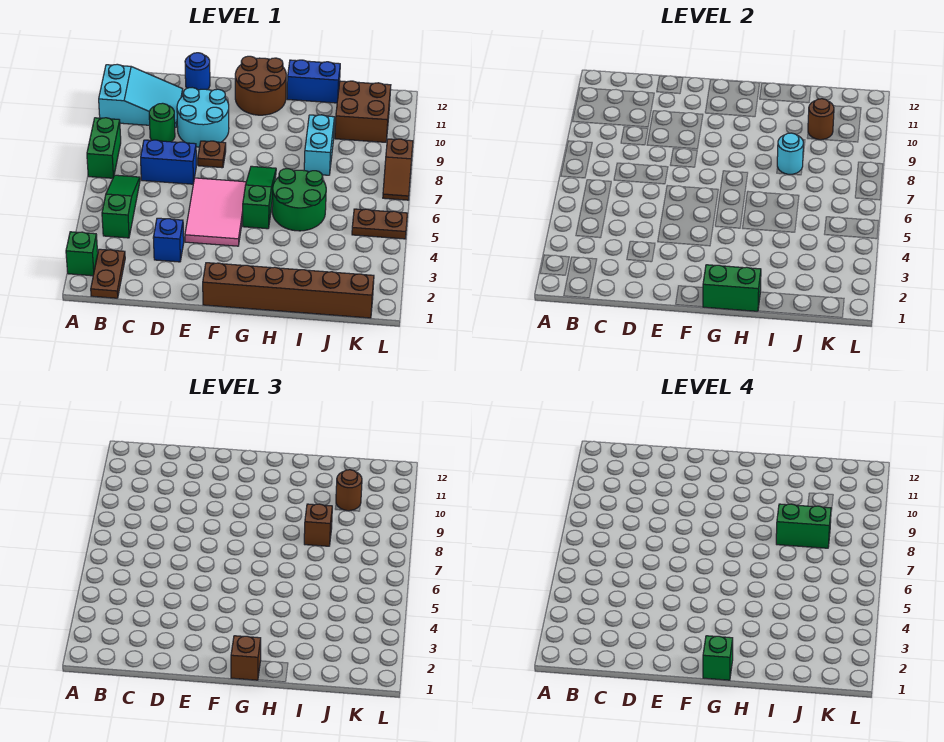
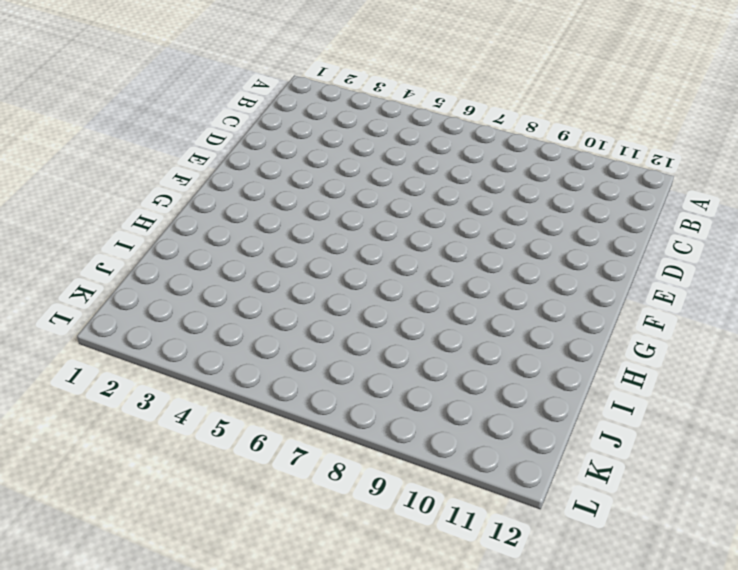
none -> green brick A2 level 1
none -> green brick A7:A8 level 1
none -> cyan slope A10:C11 level 1 top A

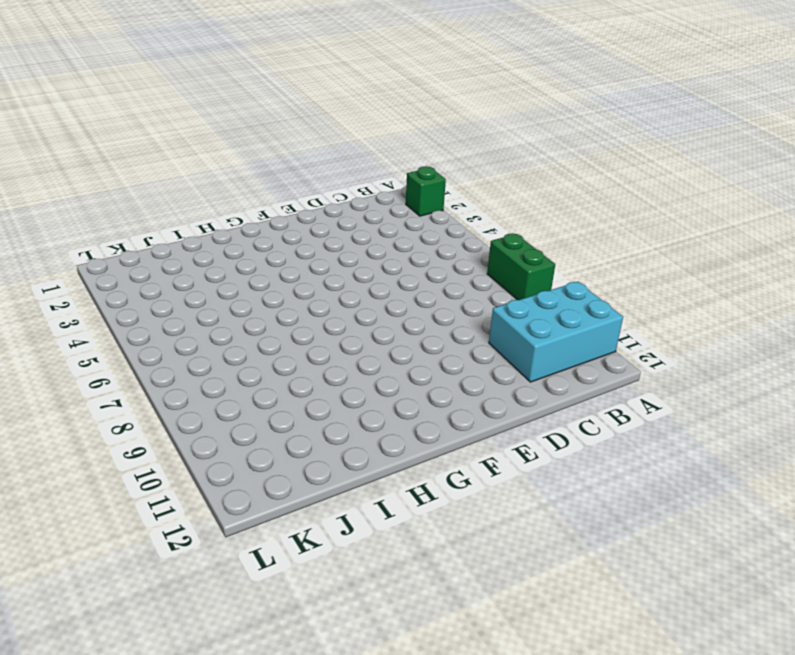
cyan brick A10:C11 level 1 -> cyan slope A10:C11 level 1 top A
none -> brown plate B1:B2 level 1
none -> green slope B4:B6 level 1 top 4
none -> blue brick C7:D7 level 1

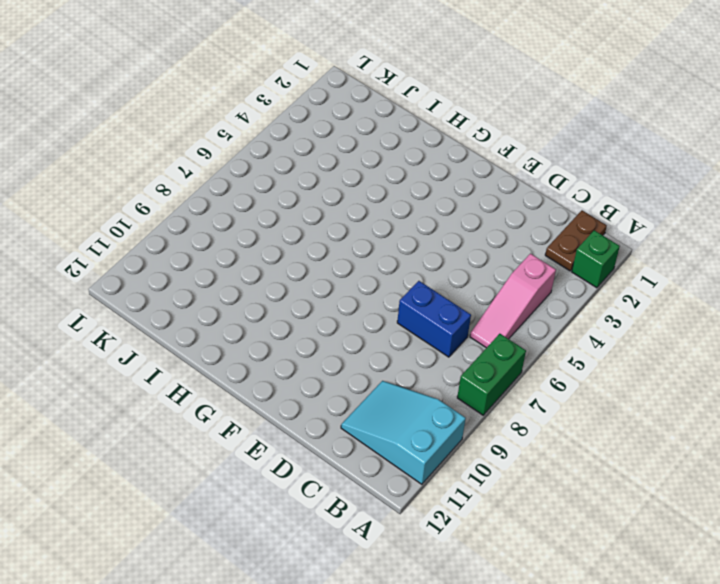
pink slope B4:B6 level 1 top 4 -> green slope B4:B6 level 1 top 4
none -> green round brick C9 level 1
none -> blue brick D3 level 1
none -> cyan round brick D9:E10 level 1

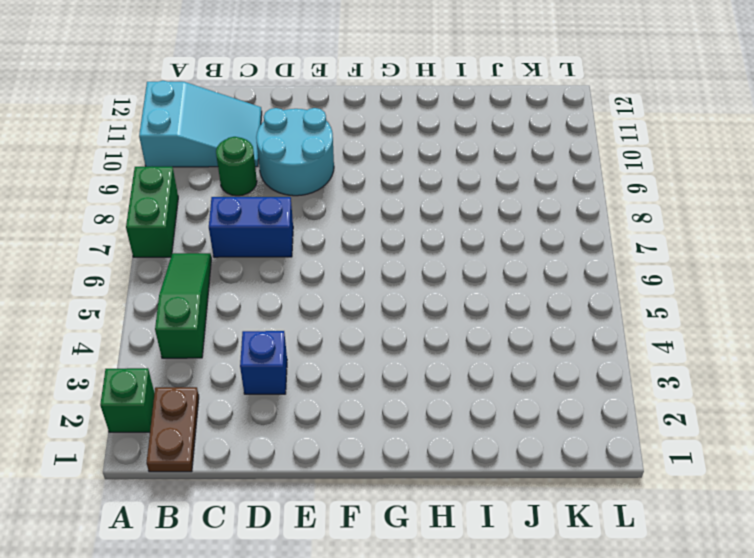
none -> blue round brick D12 level 1
none -> pink tile E4:F6 level 1
none -> brown plate E8 level 1

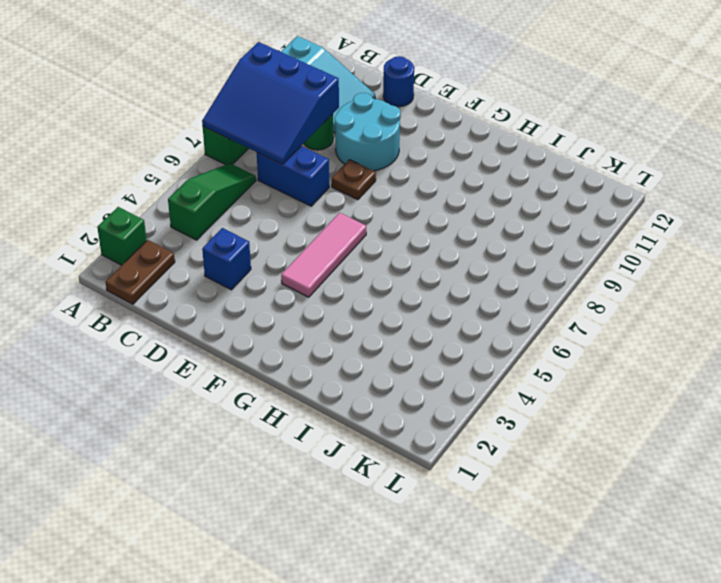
blue slope A7:C9 level 2 top 9 -> none
pink tile F4:F6 level 1 -> pink tile E4:F6 level 1
none -> brown brick F1:K1 level 1
none -> brown round brick F11:G12 level 1
none -> green slope G5:G7 level 1 top 5

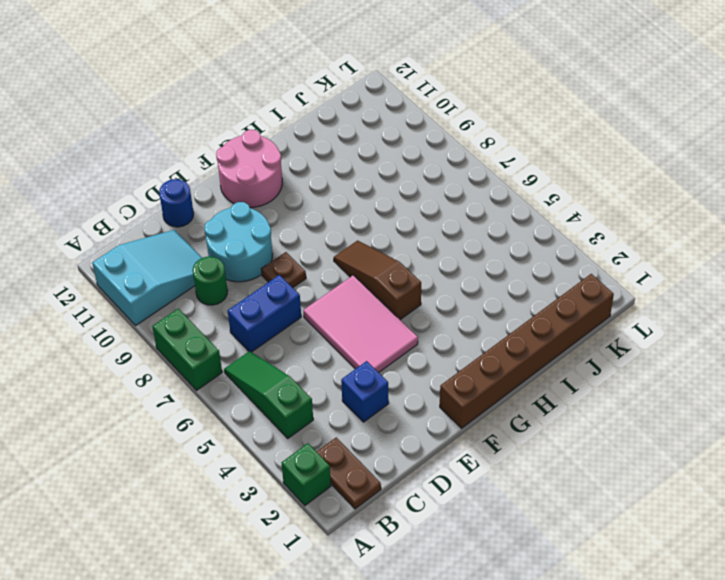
pink round brick F11:G12 level 1 -> brown round brick F11:G12 level 1
brown slope G5:G7 level 1 top 5 -> green slope G5:G7 level 1 top 5
none -> green round brick H5:I6 level 1
none -> blue brick H12:I12 level 1
none -> cyan brick I8:I9 level 1

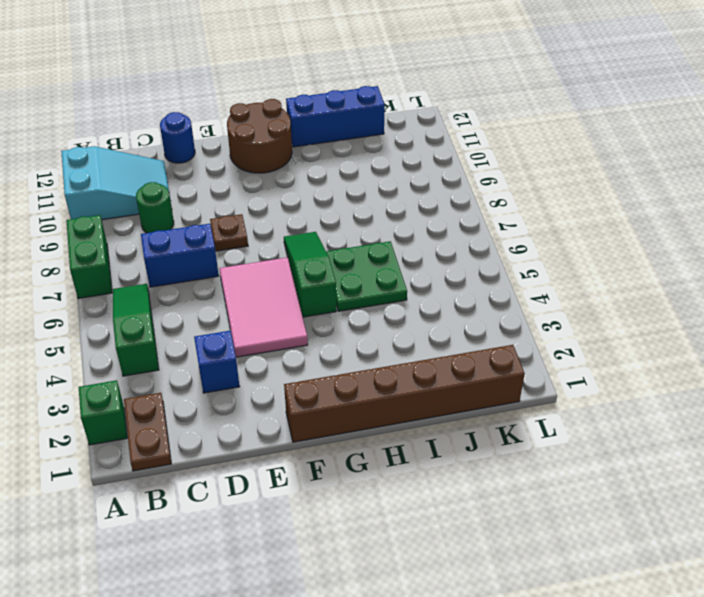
green plate H5:I6 level 1 -> green round brick H5:I6 level 1
blue brick H12:J12 level 1 -> blue brick H12:I12 level 1
none -> cyan round brick D9:E10 level 1
none -> cyan brick I8:I9 level 1
none -> brown brick J10:K11 level 1

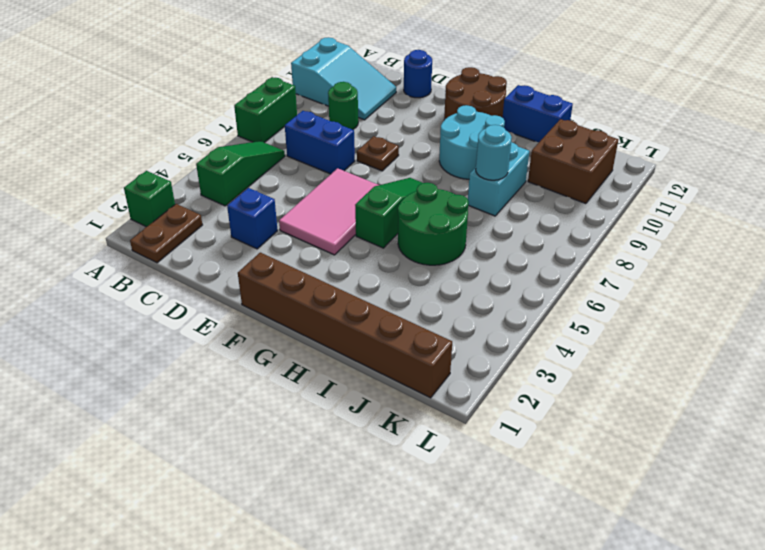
cyan round brick G9:H10 level 1 -> cyan round brick D9:E10 level 1
none -> brown plate K5:L5 level 1
none -> brown slope L7:L8 level 1 top 8
none -> green brick G1:H1 level 2

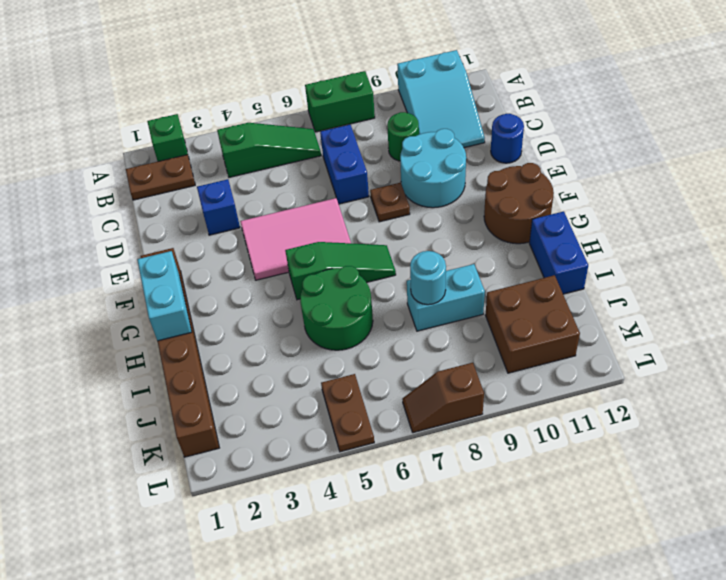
cyan brick G1:H1 level 2 -> green brick G1:H1 level 2
none -> brown round brick J10 level 2
none -> brown brick G1 level 3
none -> brown brick I8 level 3

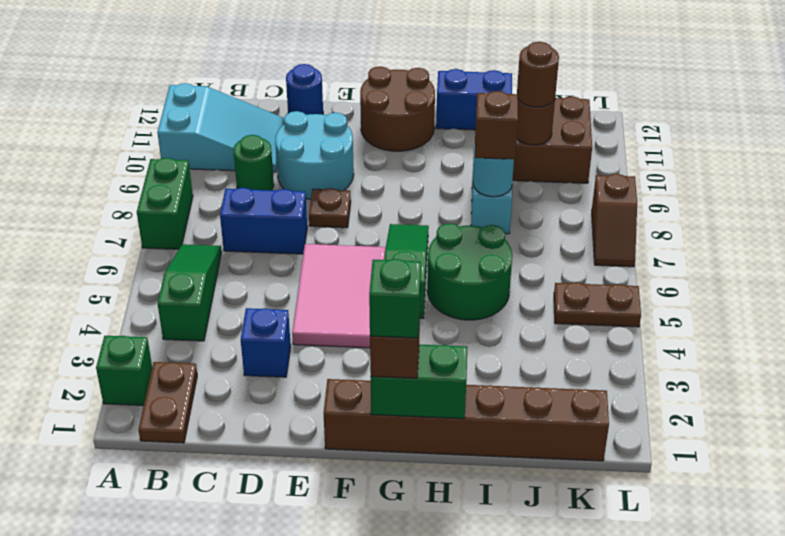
none -> green brick I8:J8 level 4

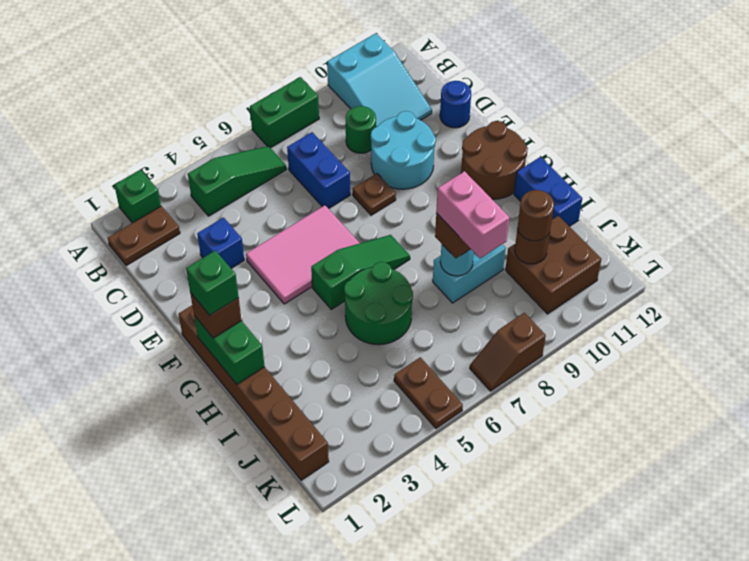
pink brick I8:J8 level 4 -> green brick I8:J8 level 4

